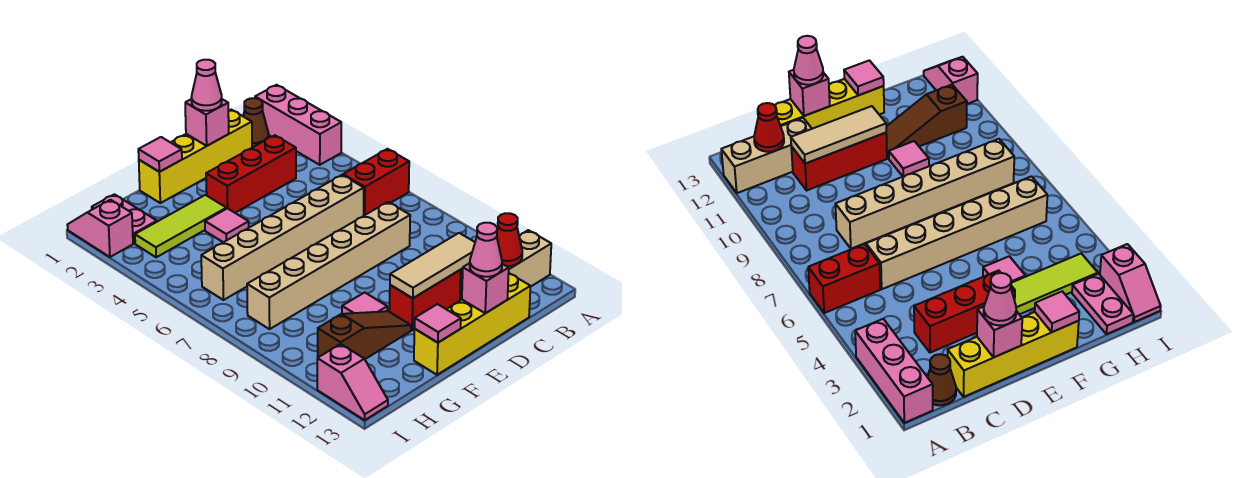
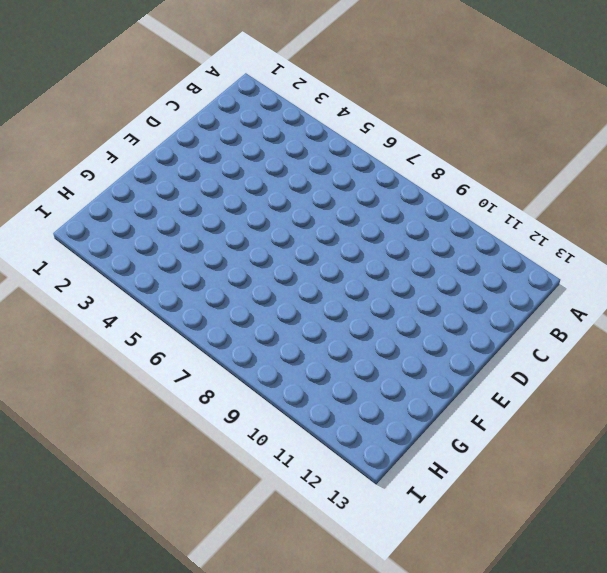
none -> pink brick A1:A3 level 1
none -> red brick A6:B6 level 1
none -> tan brick A12:C12 level 1

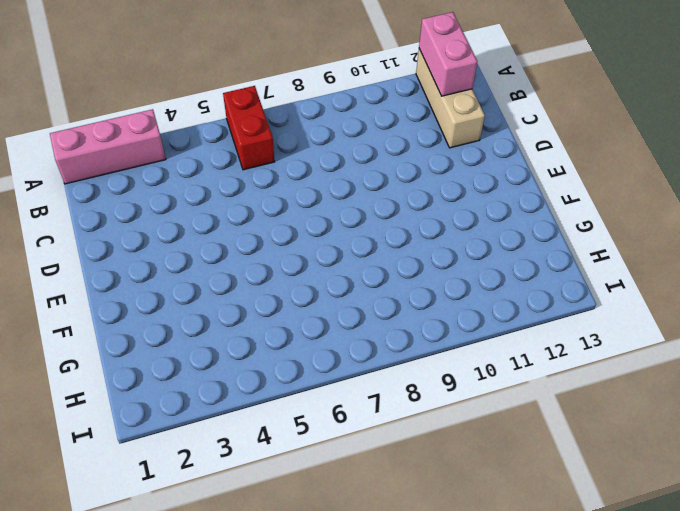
pink brick A12:B12 level 2 -> red cone B12 level 2
none -> brown cone B1 level 1
none -> yellow brick C1:F1 level 1
none -> red brick C3:E3 level 1

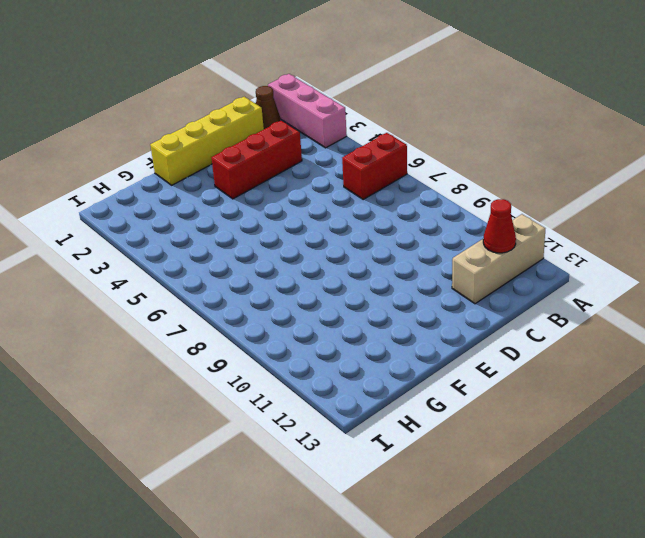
none -> tan brick C6:H6 level 1
none -> tan brick C8:H8 level 1
none -> red brick C11:E11 level 1

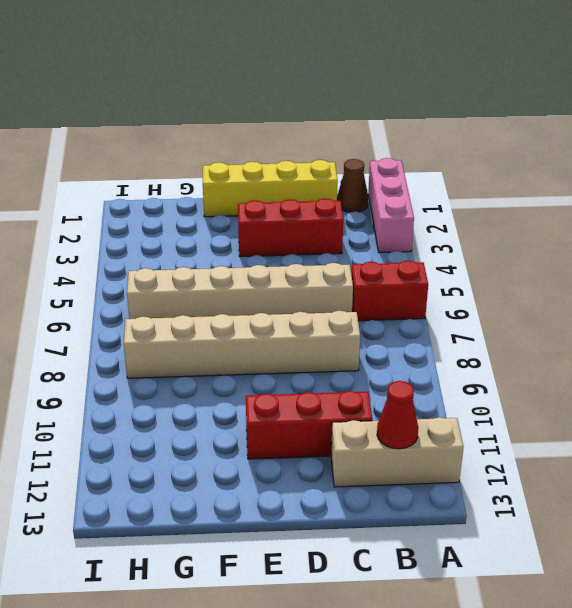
none -> yellow brick C13:F13 level 1
none -> lime tile F3:H3 level 1
none -> pink tile F4 level 1

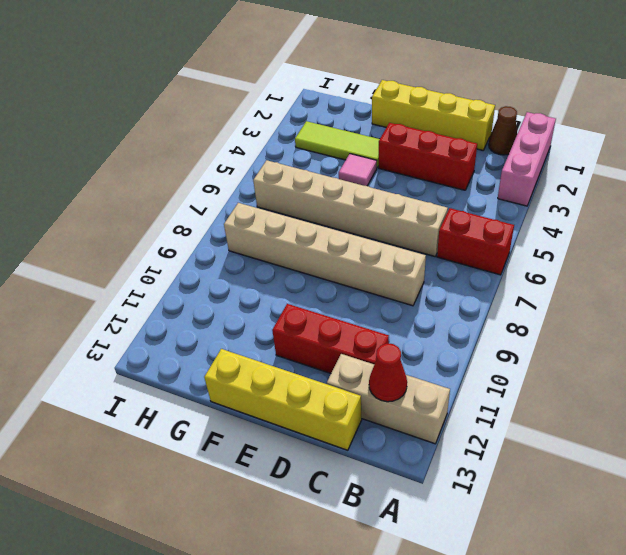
none -> pink tile F10 level 1
none -> brown slope F11:H11 level 1 top H
none -> pink plate H1:H2 level 1

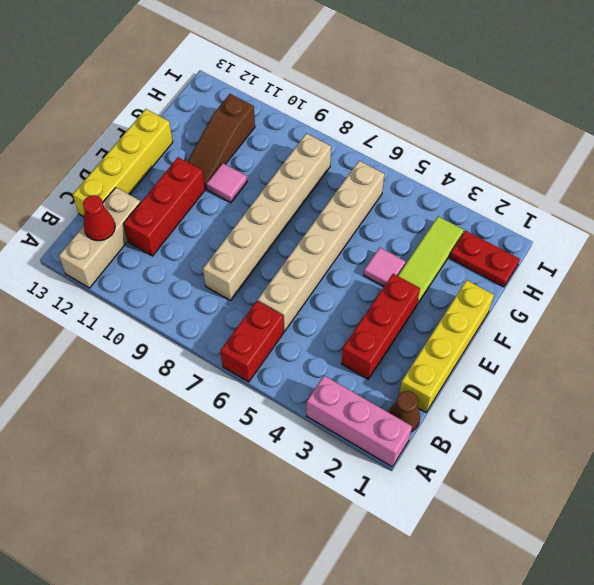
red plate H1:H2 level 1 -> pink plate H1:H2 level 1
none -> pink slope I1:I2 level 1 top 2
none -> pink slope I12:I13 level 1 top 12
none -> tan tile C11:E11 level 2

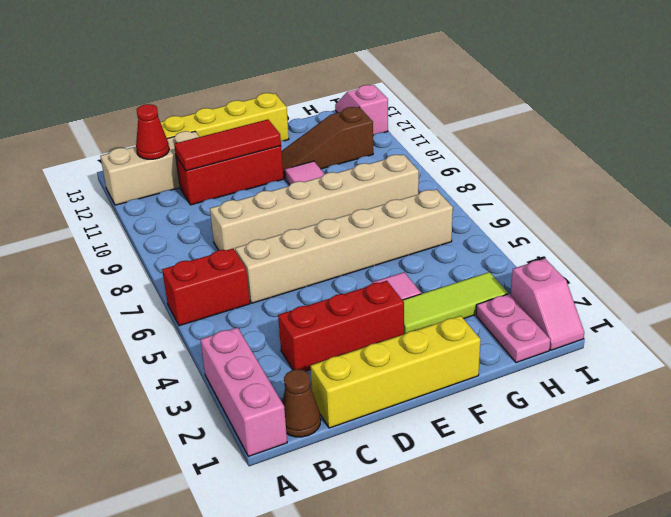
red tile C11:E11 level 2 -> tan tile C11:E11 level 2
none -> pink brick D1 level 2
none -> pink brick D13 level 2
none -> pink tile F1 level 2

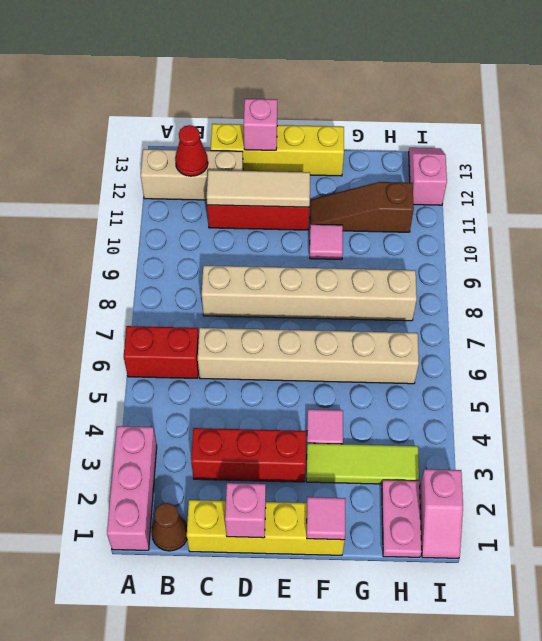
none -> pink tile F13 level 2
none -> pink cone D1 level 3
none -> pink cone D13 level 3

